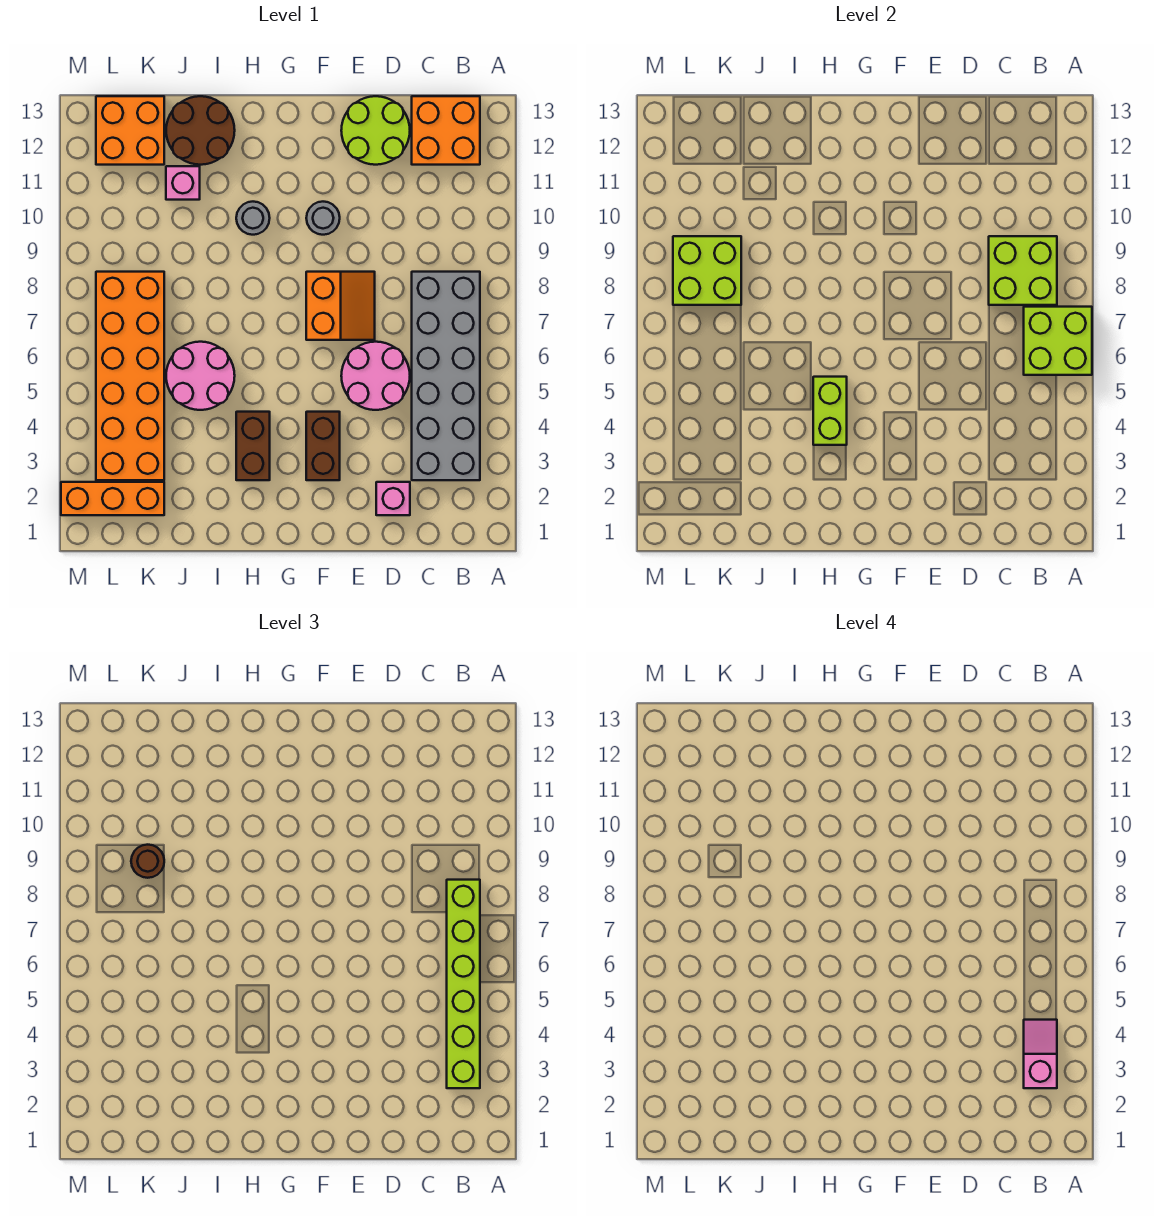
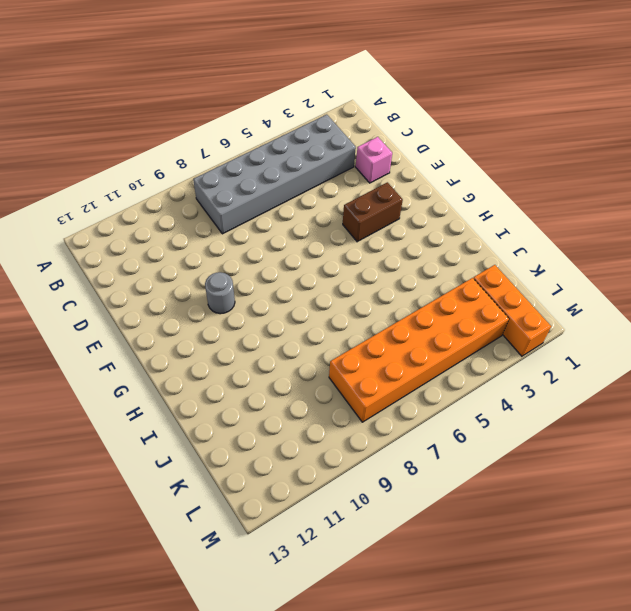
none -> orange brick B12:C13 level 1
none -> pink round brick D5:E6 level 1
none -> lime round brick D12:E13 level 1

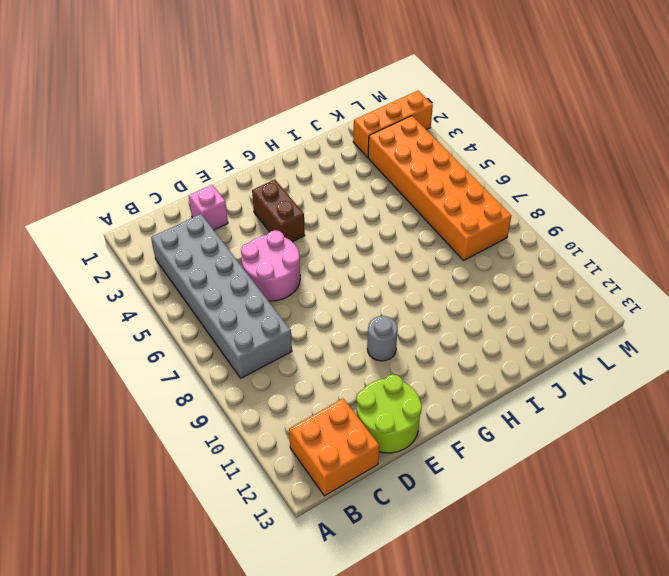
none -> orange slope E7:F8 level 1 top F
none -> brown brick H3:H4 level 1
none -> grey round brick H10 level 1

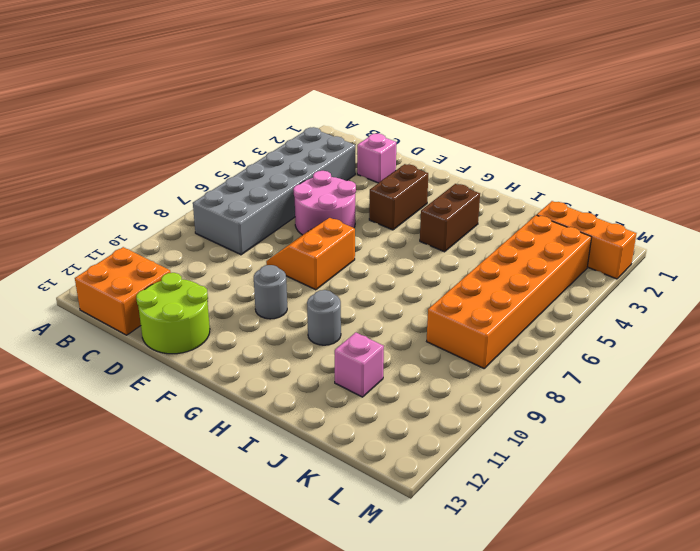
none -> pink round brick I5:J6 level 1
none -> brown round brick I12:J13 level 1
none -> orange brick K12:L13 level 1

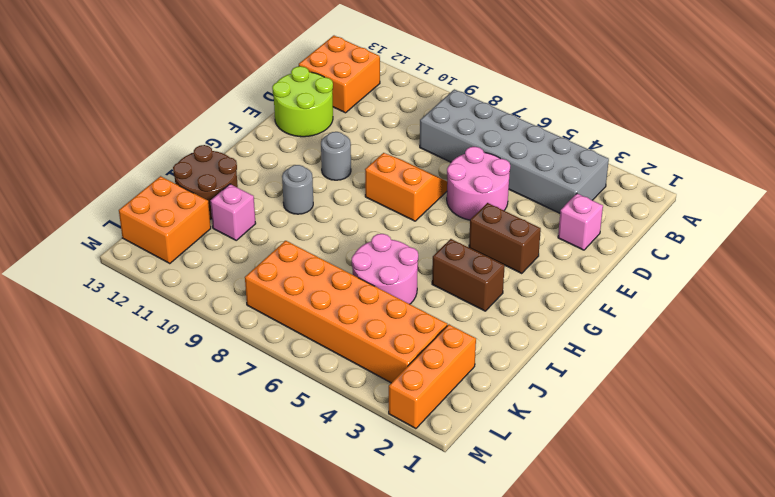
none -> lime brick A6:B7 level 2
none -> lime brick B8:C9 level 2
none -> lime brick H4:H5 level 2

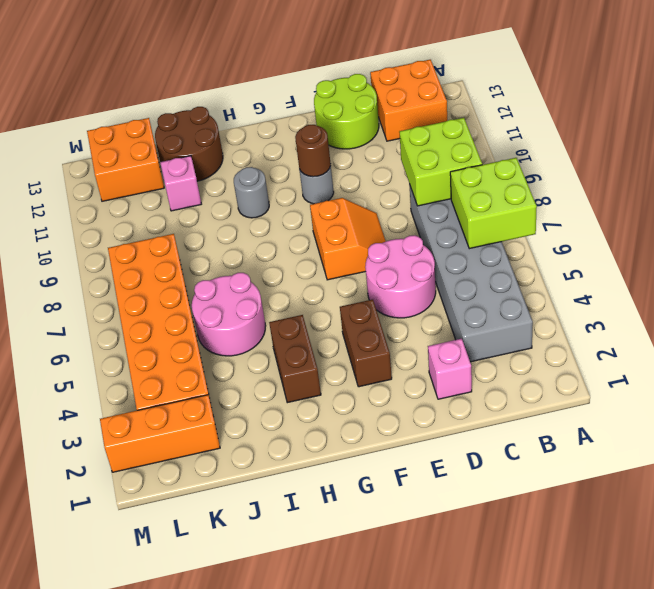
brown round brick F10 level 2 -> brown round brick K9 level 3
none -> lime brick H4:H5 level 2
none -> lime brick K8:L9 level 2
none -> lime brick B3:B8 level 3

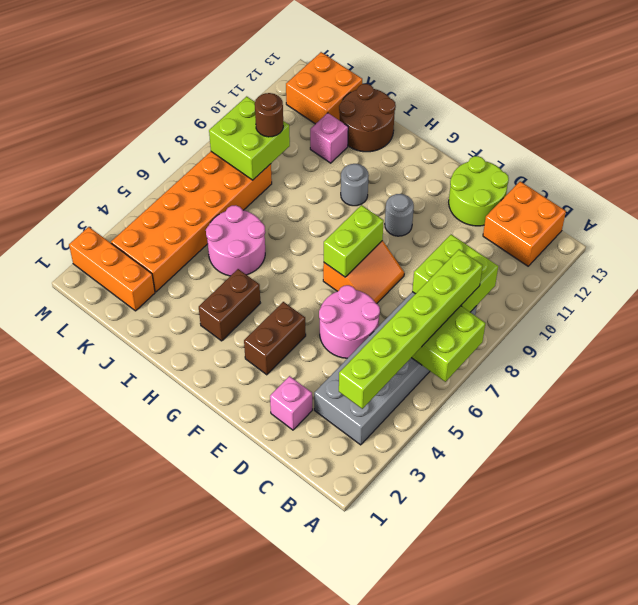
lime brick F7:F8 level 2 -> lime brick H4:H5 level 2
none -> pink slope B3:B4 level 4 top 3

